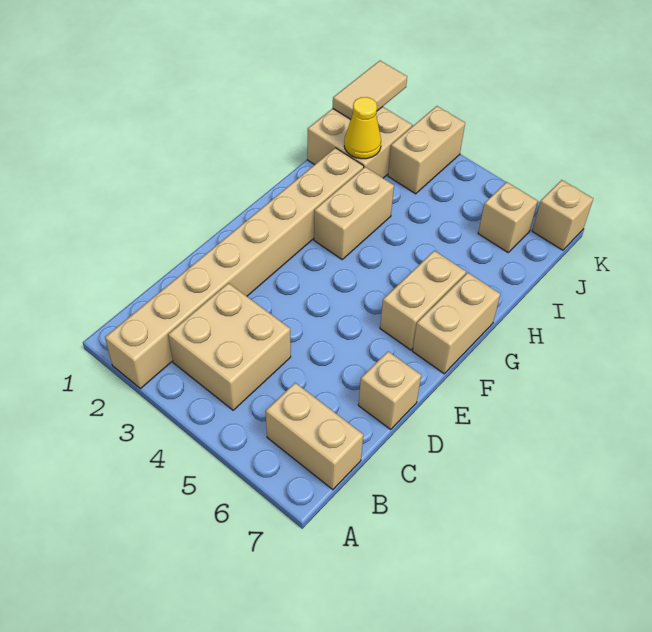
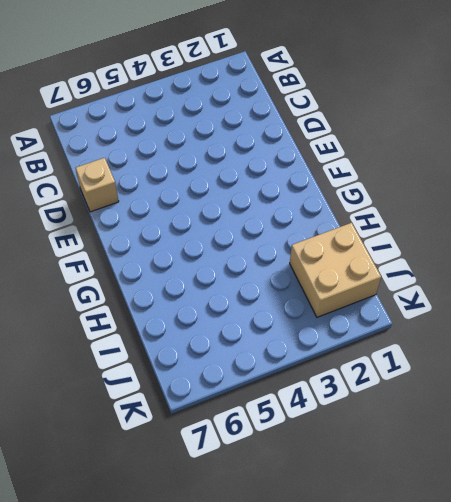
none -> tan brick A2:H2 level 1
none -> tan brick B3:C4 level 1
none -> tan brick B6:B7 level 1

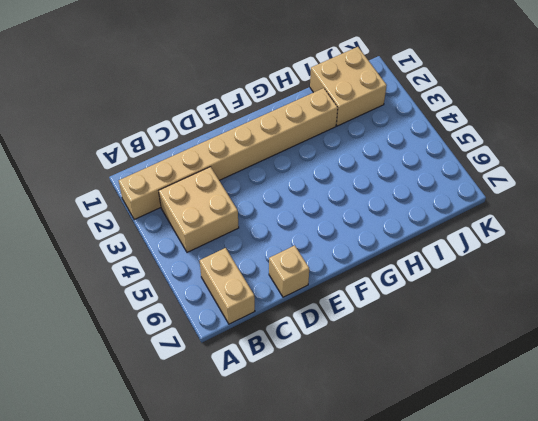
none -> tan brick F6:G6 level 1
none -> tan brick F7:G7 level 1
none -> tan brick G3:H3 level 1

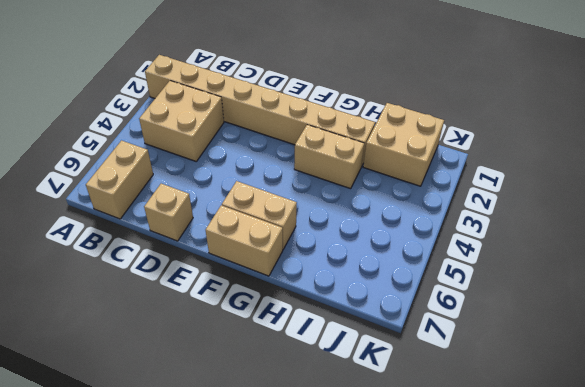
none -> tan brick J3:K3 level 1
none -> tan brick J6 level 1
none -> tan brick K7 level 1

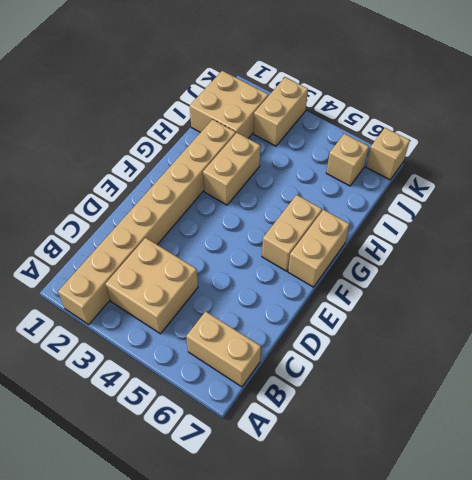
none -> tan brick D7 level 1
none -> yellow cone I2 level 2
none -> tan tile J1:K1 level 2

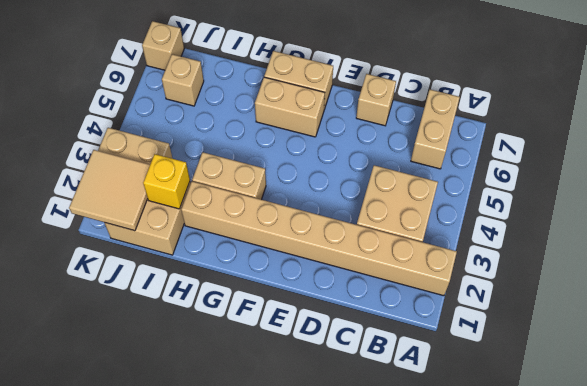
yellow brick I2 level 2 -> yellow cone I2 level 2
tan tile J1:K2 level 2 -> tan tile J1:K1 level 2

